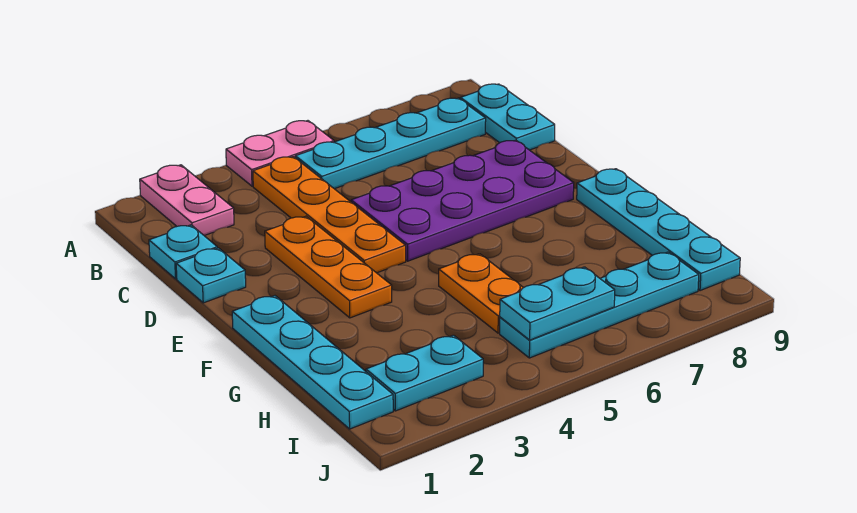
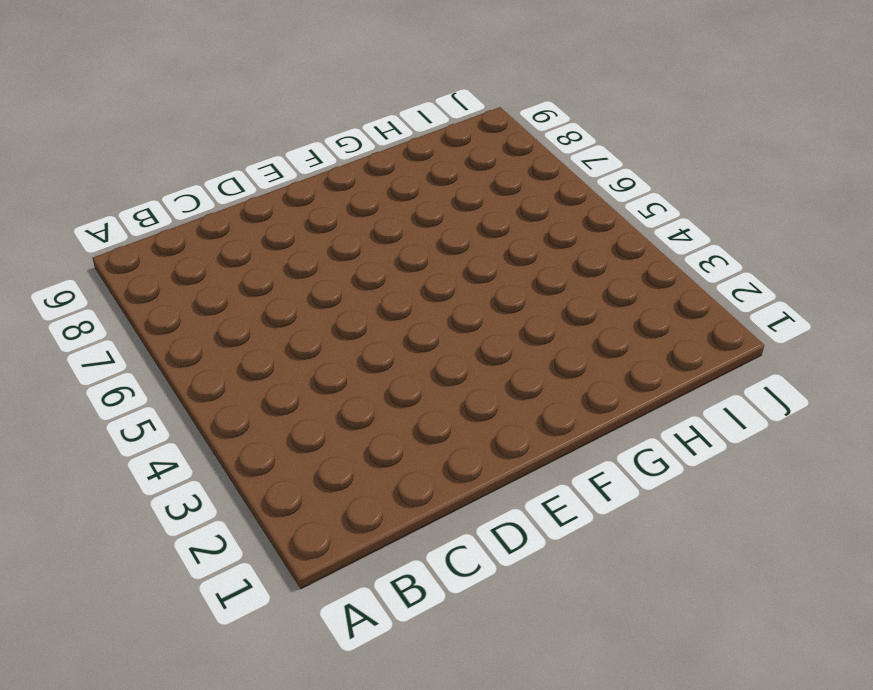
none -> pink plate A2:B2 level 1
none -> pink plate A4:A5 level 1
none -> orange plate B4:E4 level 1

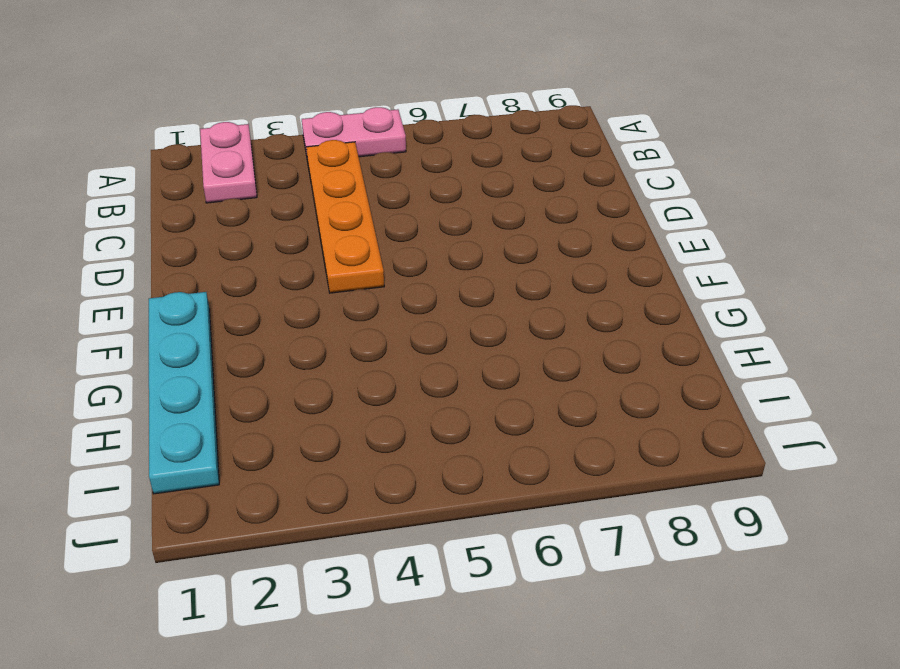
none -> cyan plate B5:B8 level 1
none -> cyan plate B9:C9 level 1
none -> cyan plate C1 level 1

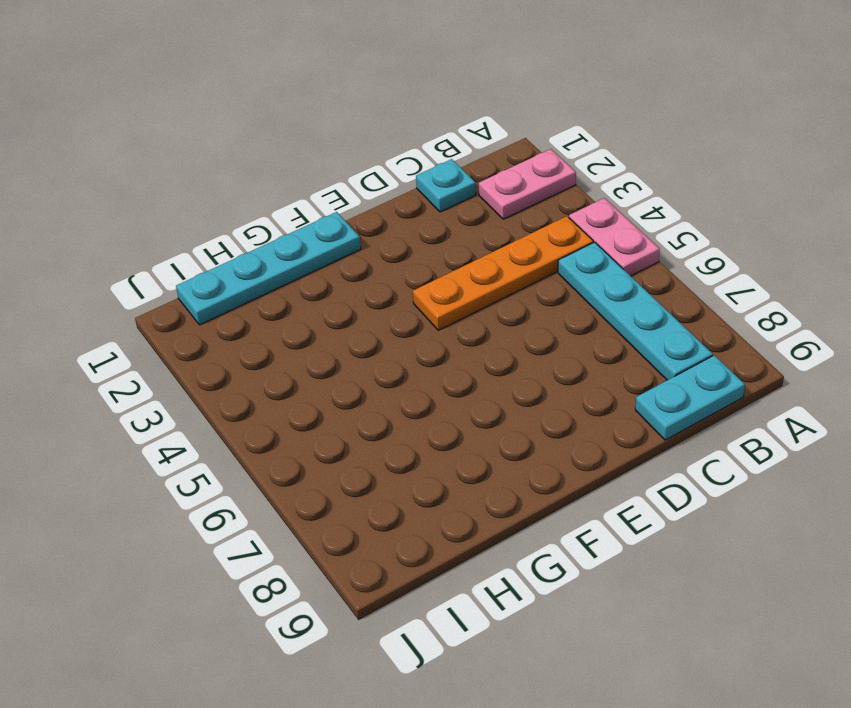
none -> cyan plate D1 level 1
none -> orange plate D3:F3 level 1
none -> purple plate D5:E8 level 1

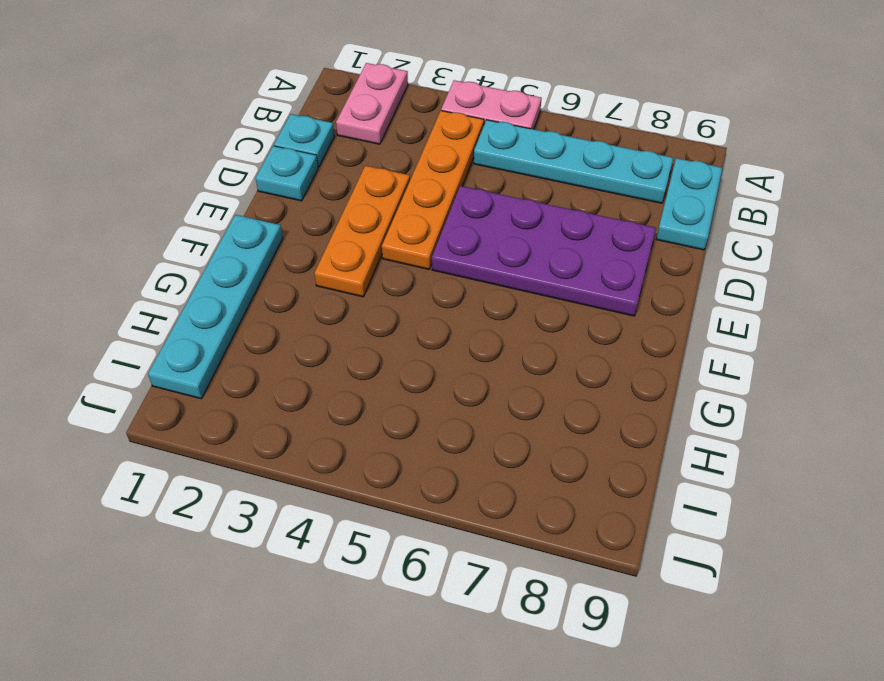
none -> cyan plate F9:I9 level 1
none -> orange plate G5:H5 level 1
none -> cyan plate I2:I3 level 1

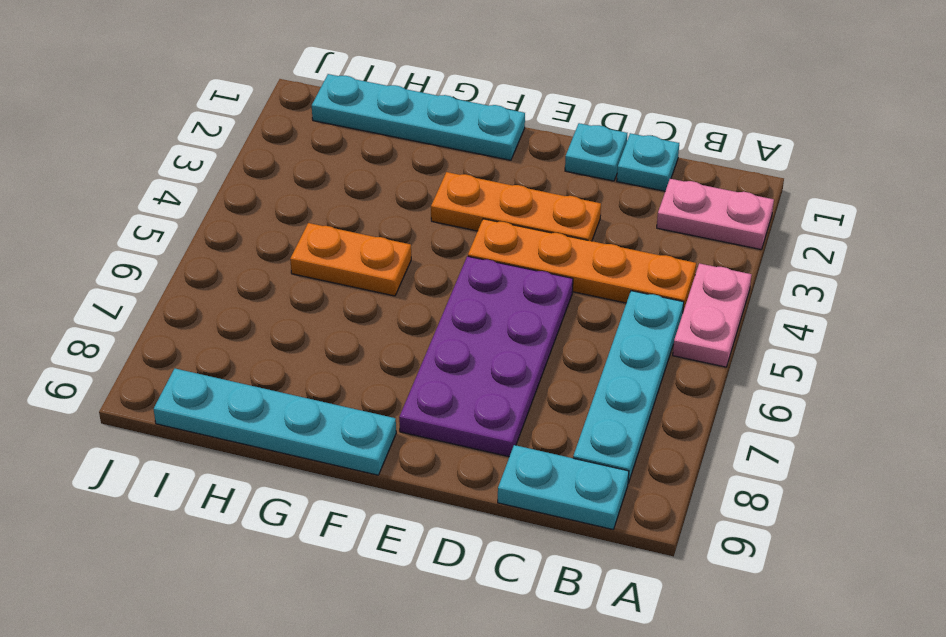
none -> cyan plate I2:I3 level 1
none -> cyan plate I5:I8 level 1
none -> cyan plate I5:I6 level 2

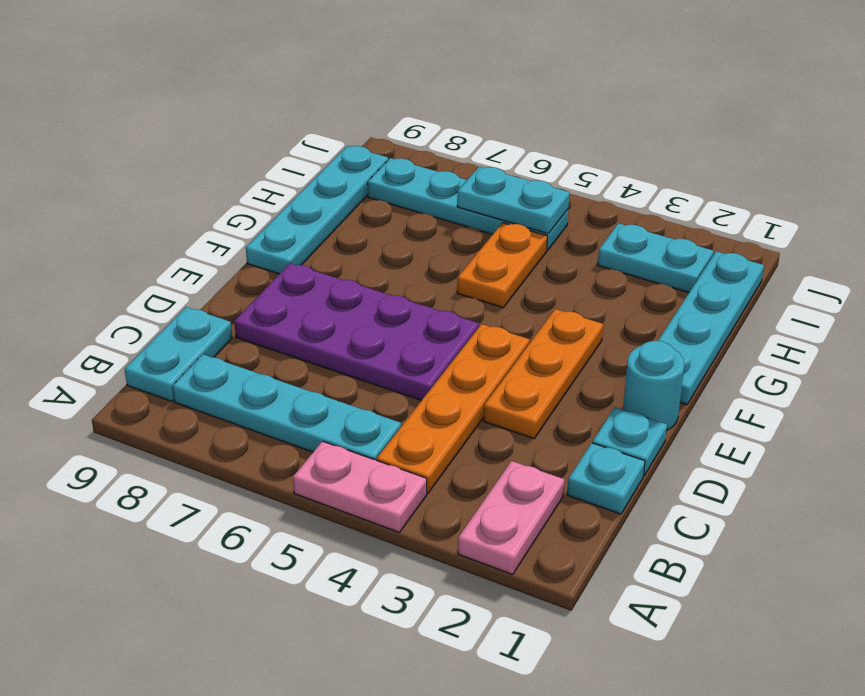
cyan round brick E1 level 1 -> none

